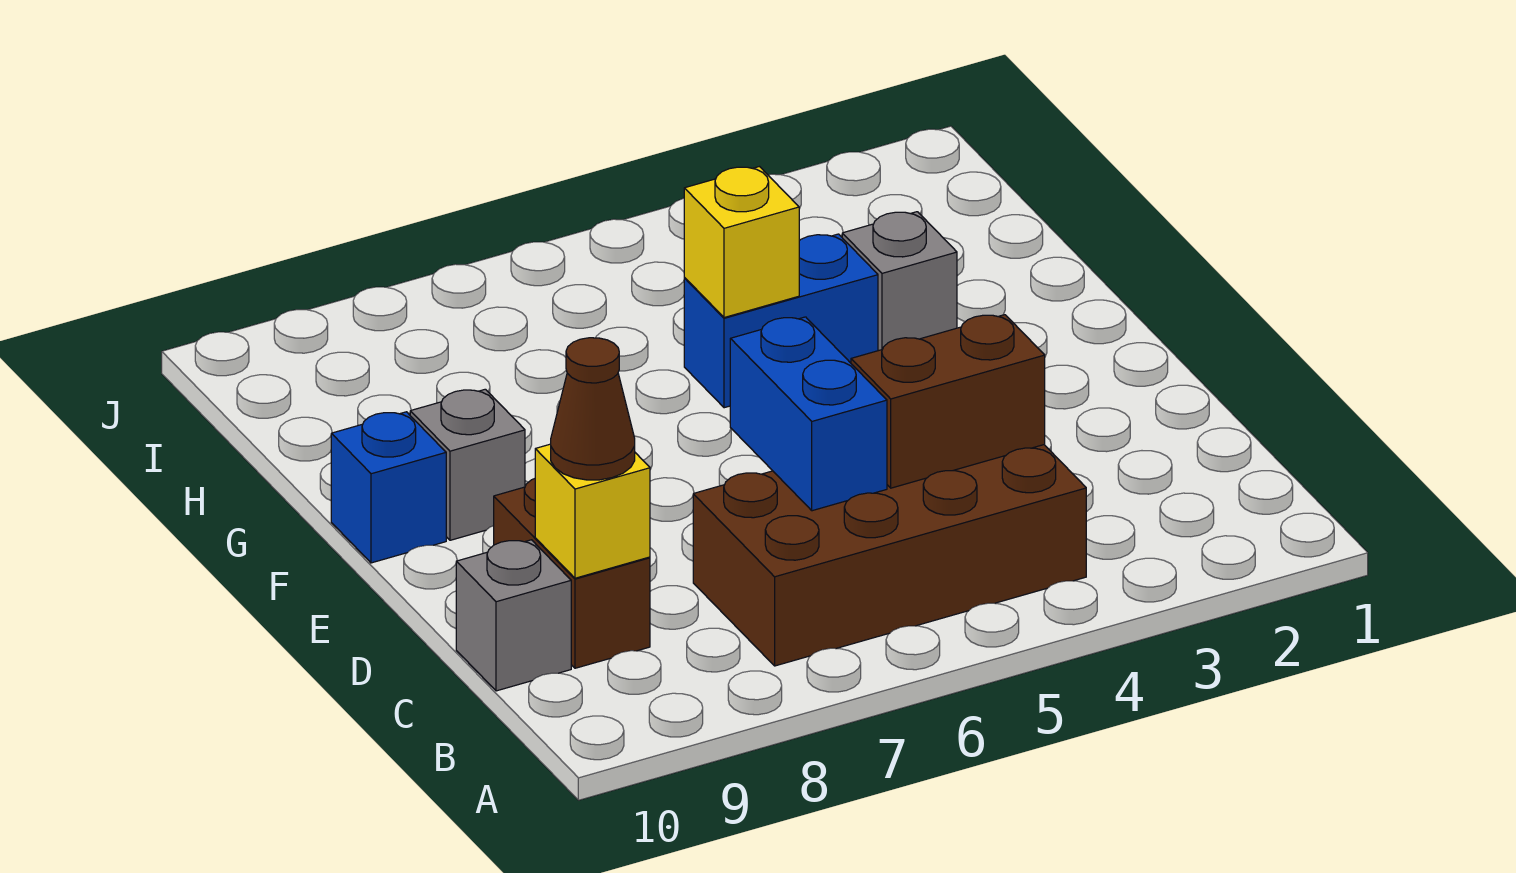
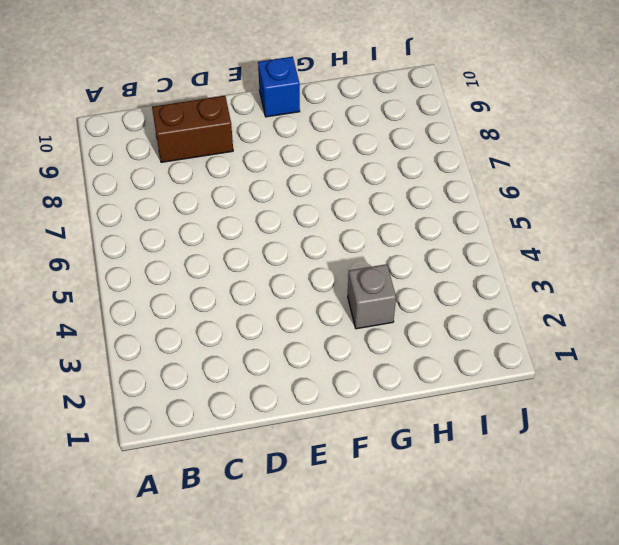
none -> brown brick B4:C7 level 1
none -> grey brick C10 level 1
none -> grey brick F9 level 1

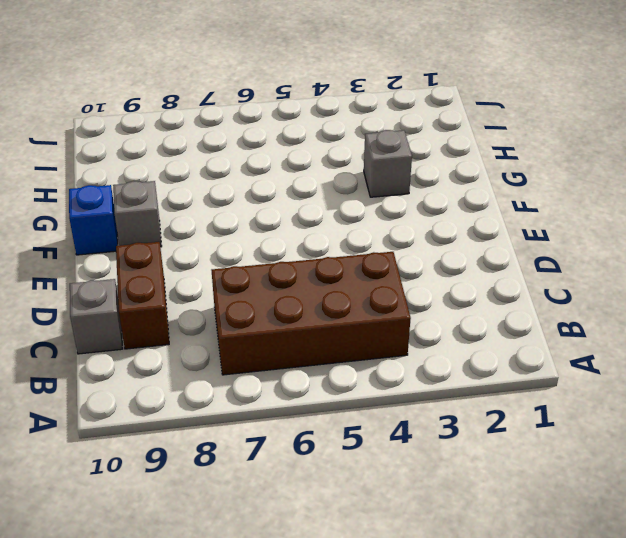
none -> blue brick G4:G5 level 1
none -> brown brick C4:C5 level 2
none -> blue brick C6:D6 level 2

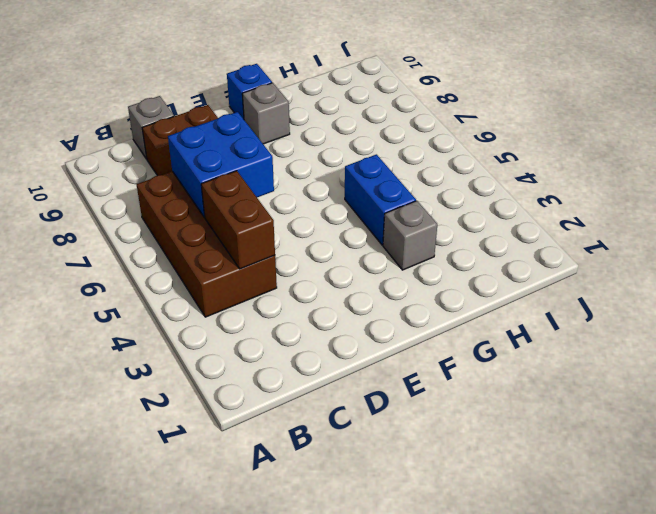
blue brick C6:D7 level 2 -> blue brick C6:D6 level 2
none -> yellow brick C9 level 2
none -> yellow brick G5 level 2
none -> brown cone C9 level 3

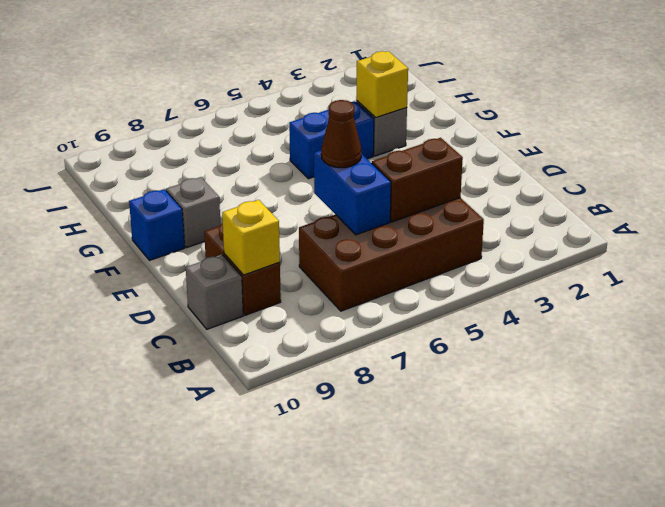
brown cone D6 level 3 -> brown cone C9 level 3
yellow brick G3 level 2 -> yellow brick G5 level 2

